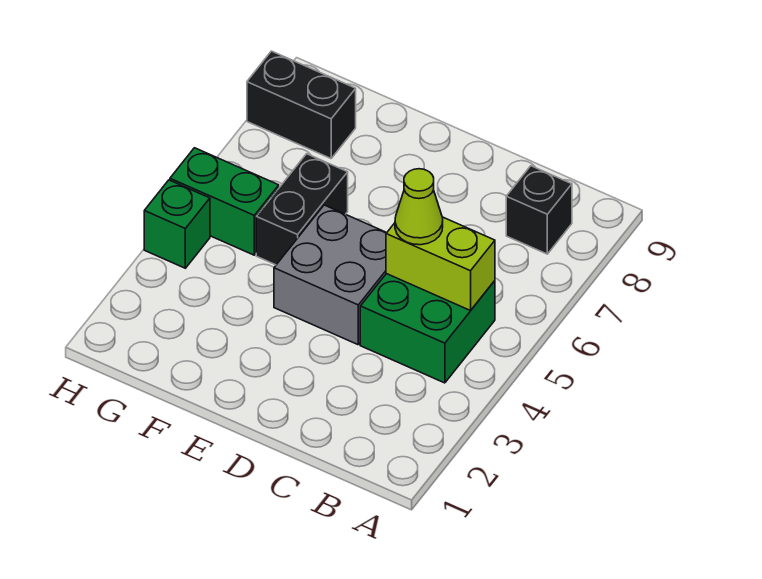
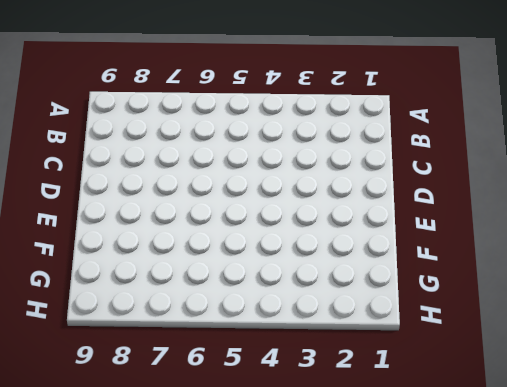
none -> green brick B4:C5 level 1
none -> black brick B8 level 1

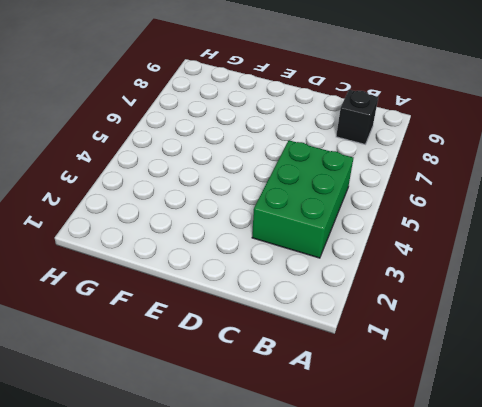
green brick B3:C5 level 1 -> green brick B4:C5 level 1
none -> grey brick D4:E5 level 1
none -> black brick F5:F6 level 1

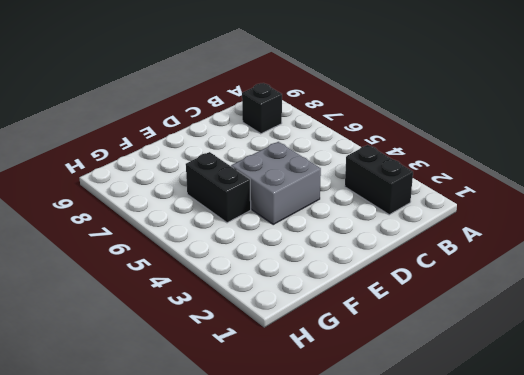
black brick B2:B3 level 1 -> black brick G8:H8 level 1
none -> green brick B4:C5 level 1
none -> green brick G5:H5 level 1

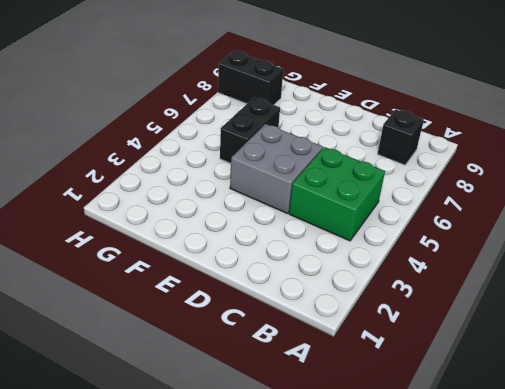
none -> green brick G5:H5 level 1
none -> green brick H4 level 1

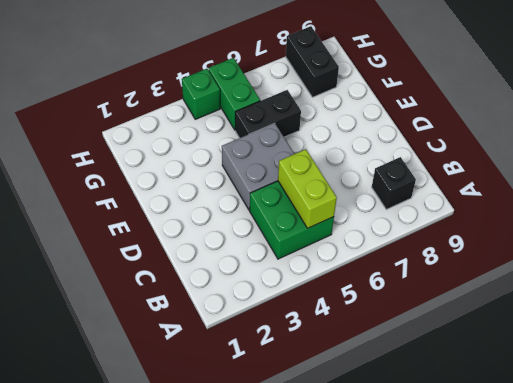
none -> lime cone C5 level 3

